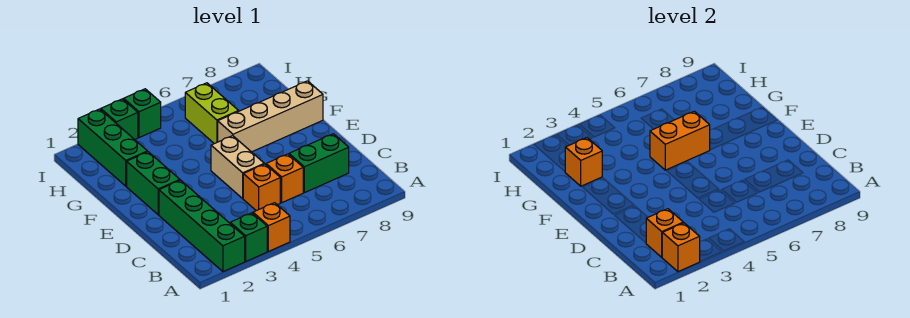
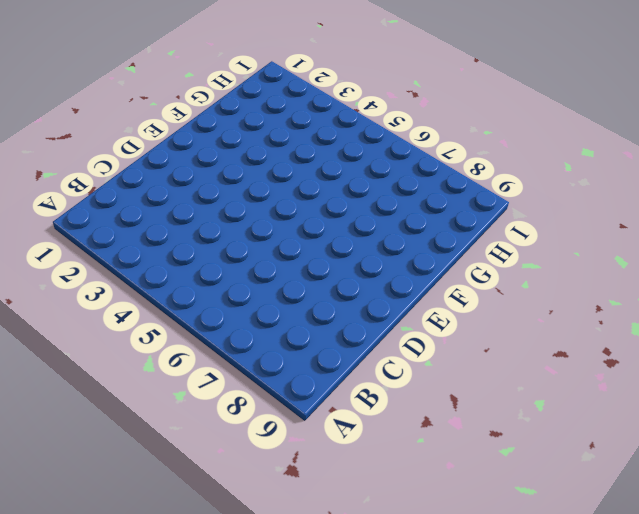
none -> green brick A2:D2 level 1
none -> green brick A3 level 1
none -> orange brick A4 level 1

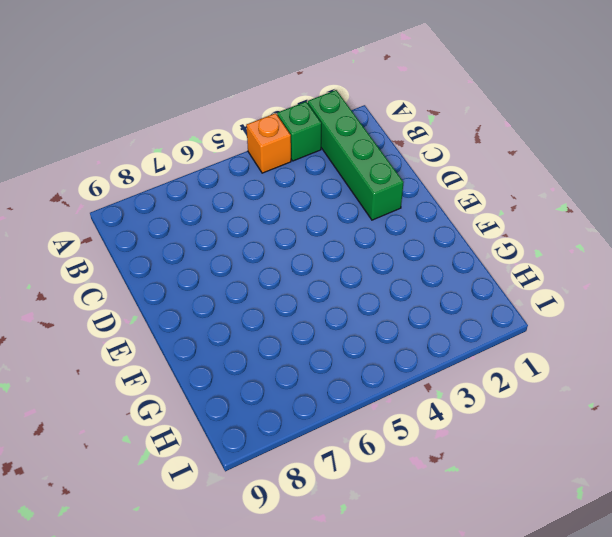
none -> orange brick C5 level 1
none -> orange brick C6 level 1
none -> green brick C7:C8 level 1

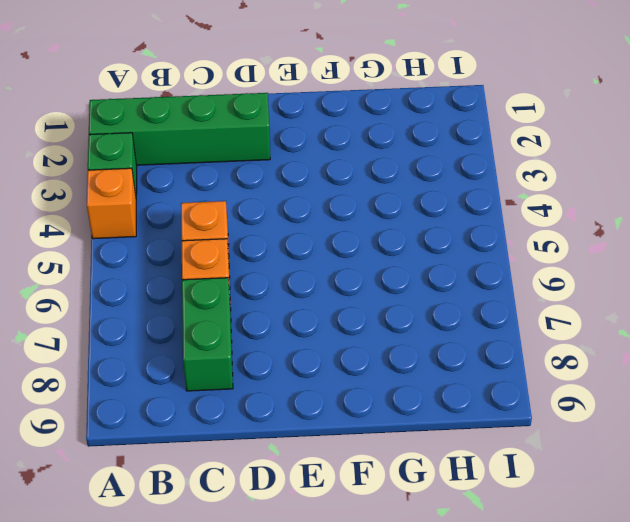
none -> tan brick D5:E5 level 1
none -> green brick E2:F2 level 1
none -> tan brick F6:F9 level 1

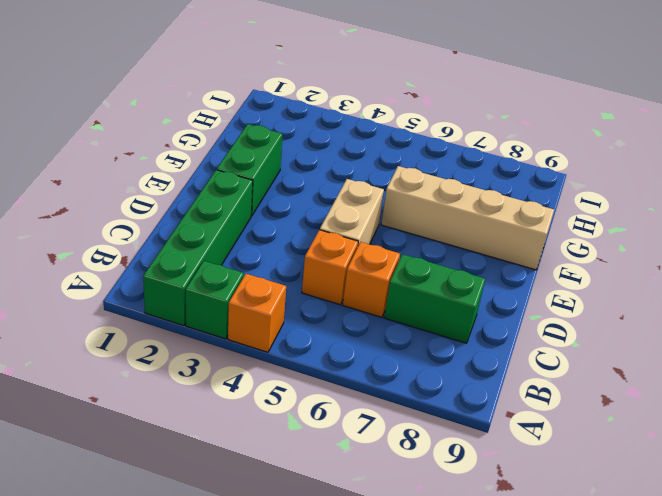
none -> green brick G2:I2 level 1
none -> lime brick G6:H6 level 1
none -> green brick I3 level 1

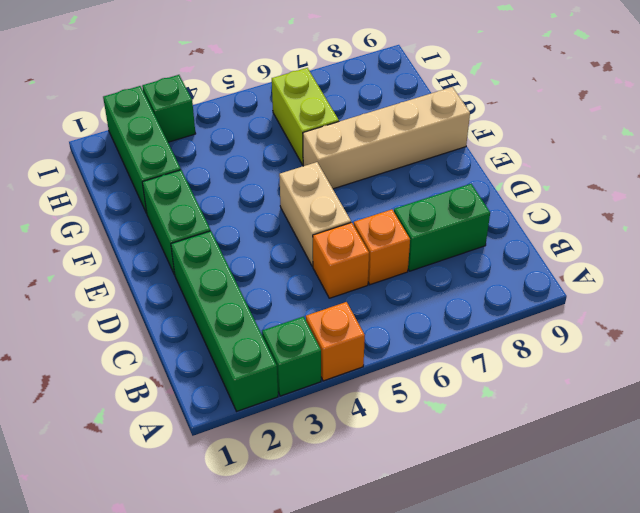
none -> green brick I4 level 1
none -> orange brick A2 level 2
none -> orange brick B2 level 2

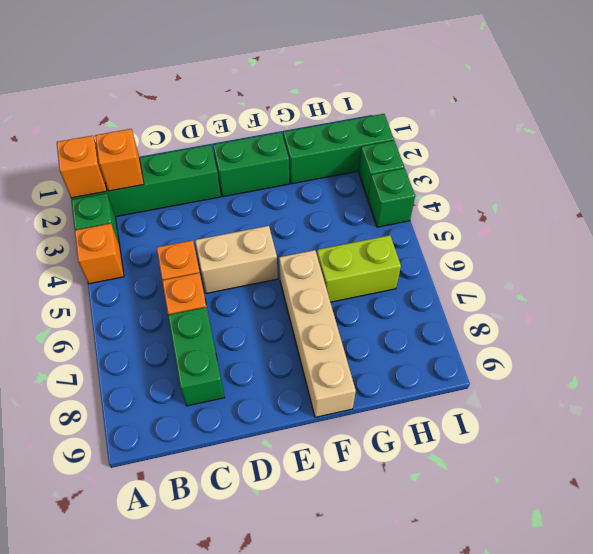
none -> orange brick F5:F6 level 2
none -> orange brick G2 level 2

